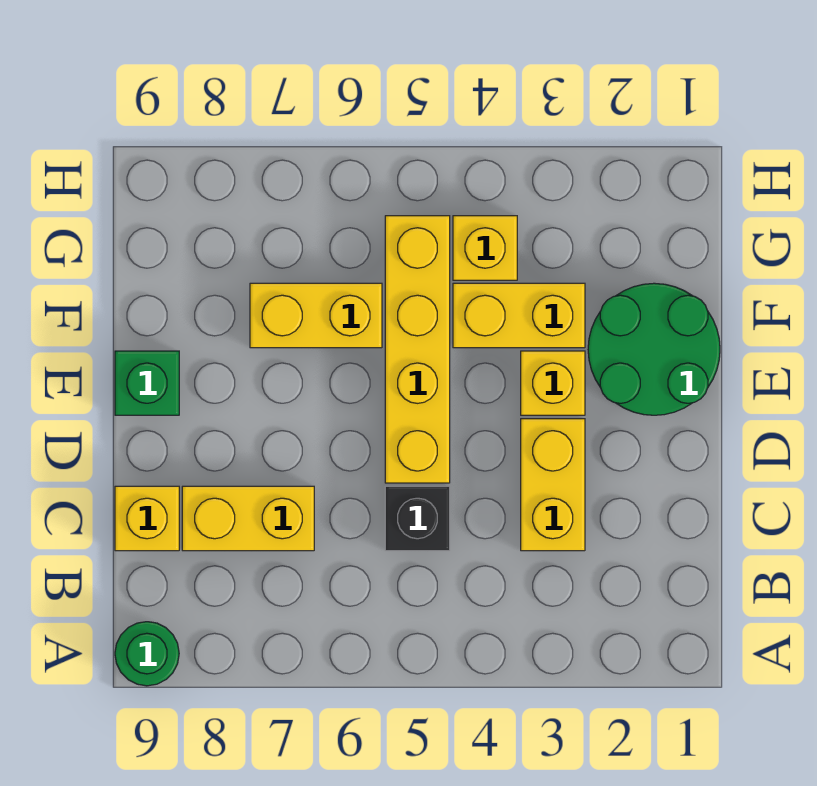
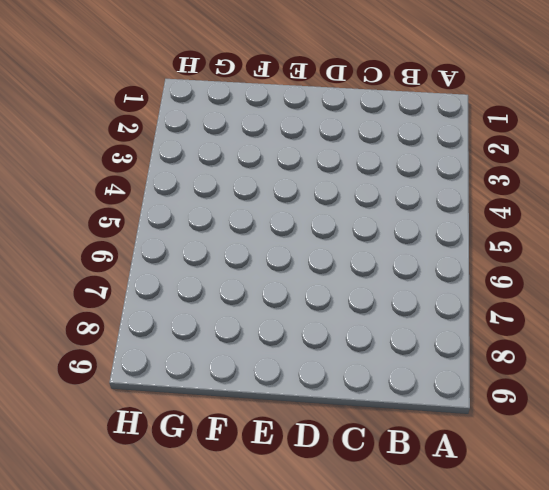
none -> green round brick A9 level 1
none -> yellow brick C3:D3 level 1
none -> black brick C5 level 1

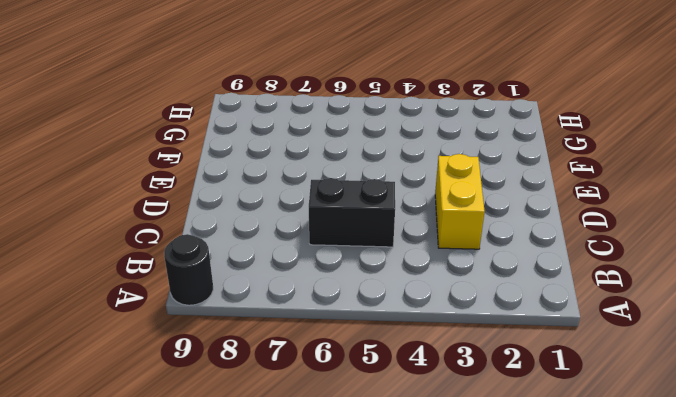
black round brick A9 level 1 -> green round brick A9 level 1
black brick C5:C6 level 1 -> black brick C5 level 1
none -> yellow brick C7:C8 level 1
none -> yellow brick C9 level 1
none -> yellow brick D5:G5 level 1

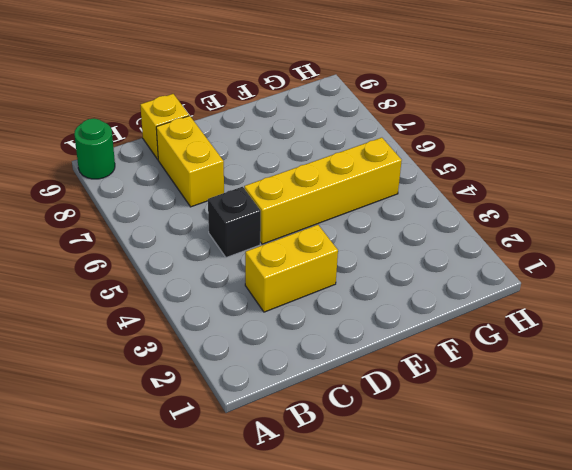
none -> green round brick E1:F2 level 1
none -> yellow brick E3 level 1
none -> green brick E9 level 1

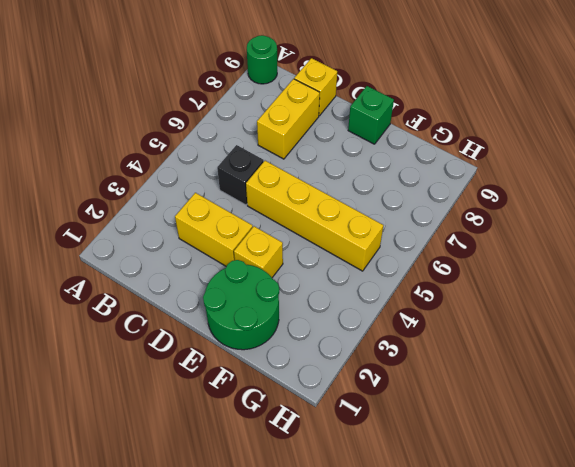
none -> yellow brick F3:F4 level 1
none -> yellow brick F6:F7 level 1
none -> yellow brick G4 level 1

